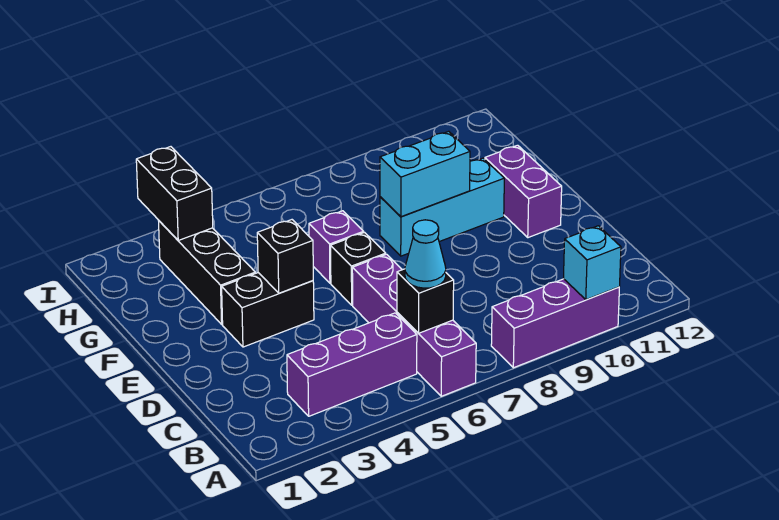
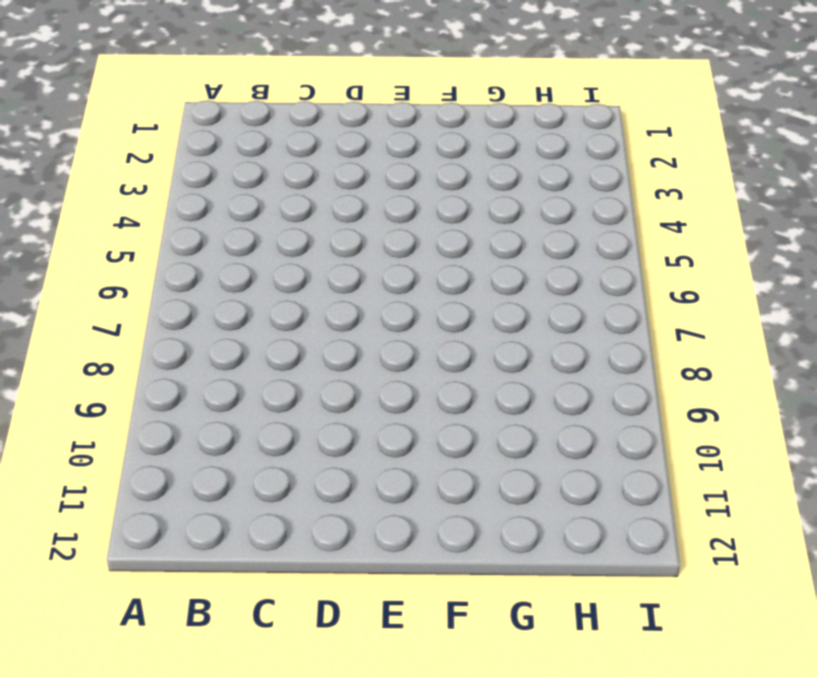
none -> purple brick A6:D6 level 1
none -> purple brick A8:A10 level 1
none -> purple brick B3:B5 level 1

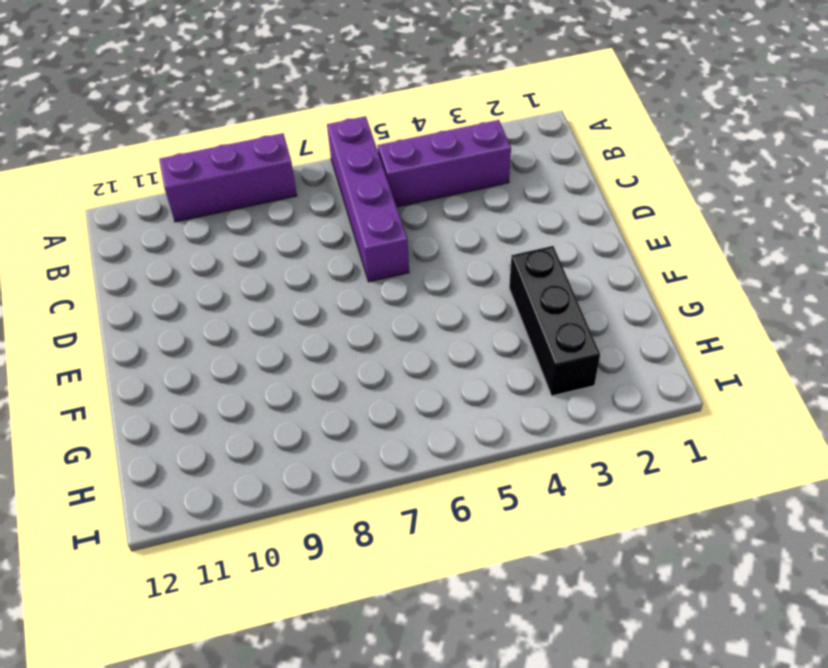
none -> black brick E3:E4 level 1
none -> black brick E6 level 1
none -> purple brick E11:F11 level 1

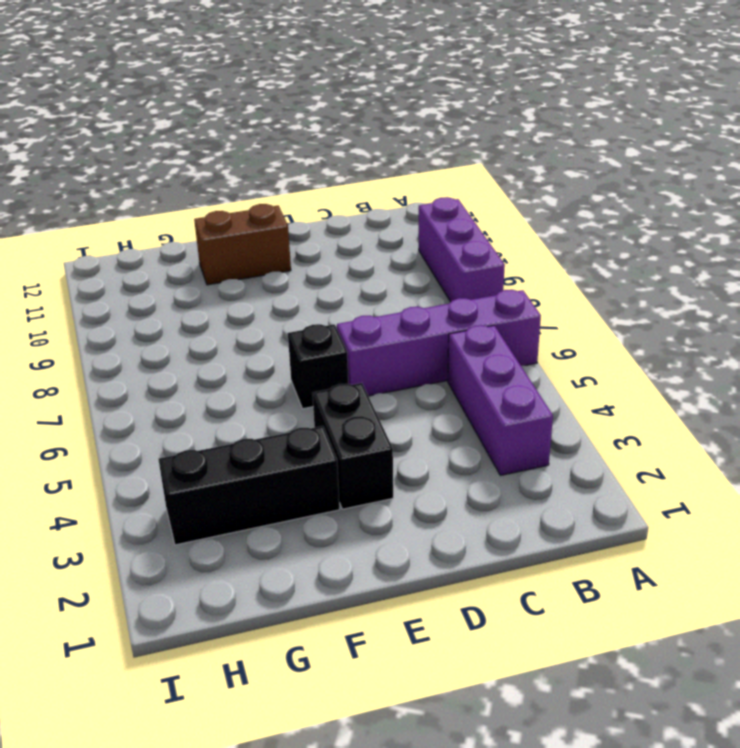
brown brick E11:F11 level 1 -> purple brick E11:F11 level 1
none -> purple brick F6 level 1
none -> cyan brick F8:F10 level 1
none -> cyan brick A10 level 2

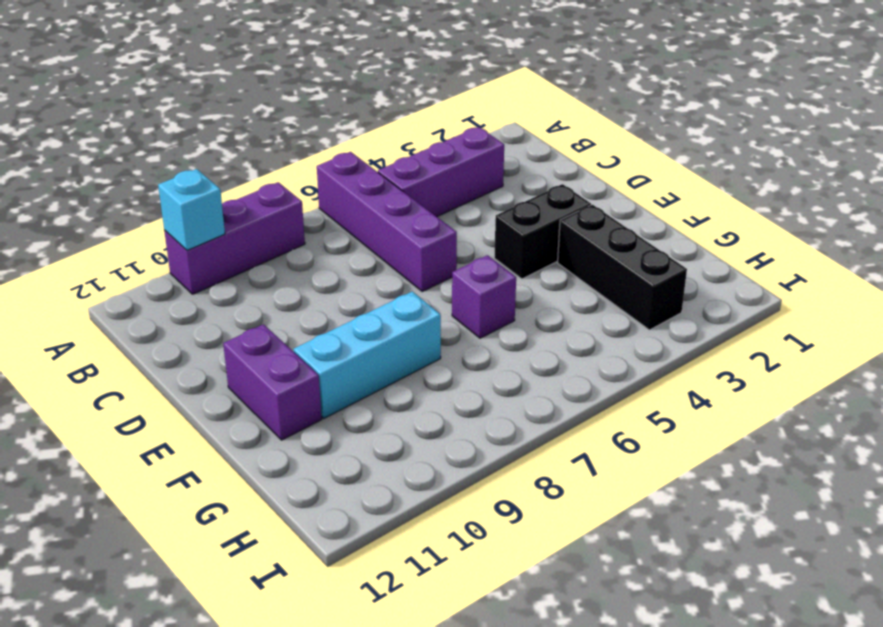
none -> black brick E6 level 1
none -> black brick B6 level 2
none -> black brick E4 level 2

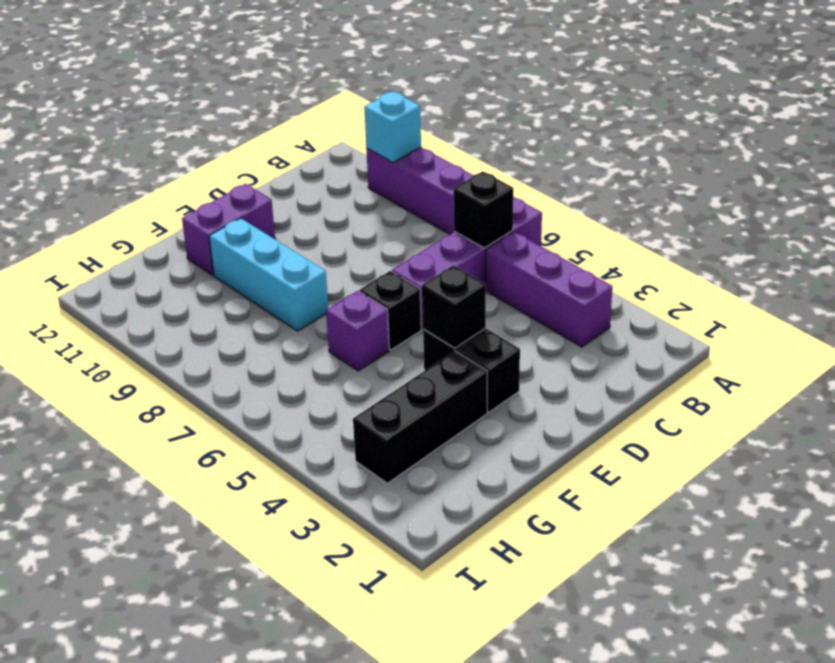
none -> cyan brick F8:F9 level 2
none -> black brick H3:I3 level 2
none -> cyan cone B6 level 3

